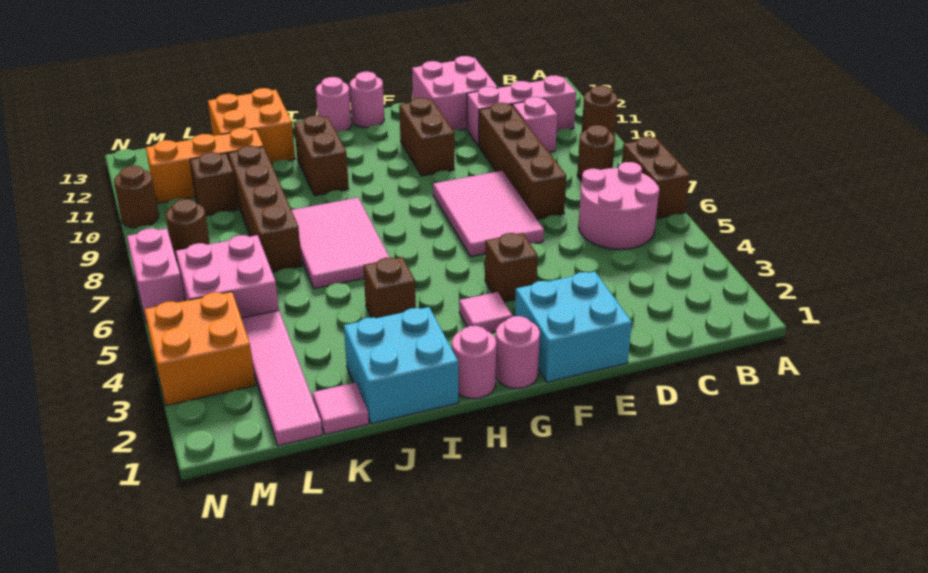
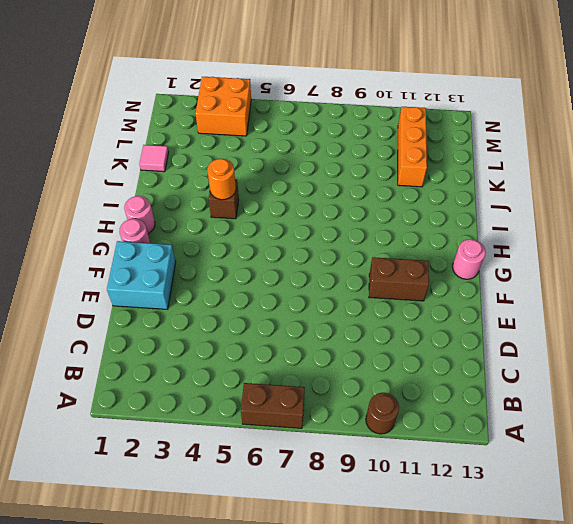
orange round brick I4 level 2 -> none
none -> pink round brick B5:C6 level 1
none -> brown round brick B8 level 1
none -> pink brick B11:D11 level 1
none -> pink brick C10 level 1

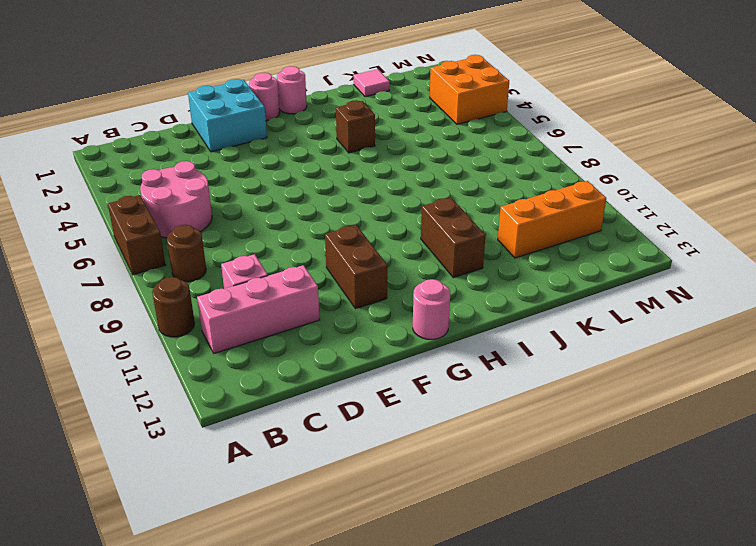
none -> brown brick D7:D10 level 1
none -> pink brick D12:E13 level 1
none -> pink tile E6:F8 level 1
none -> brown brick F4 level 1

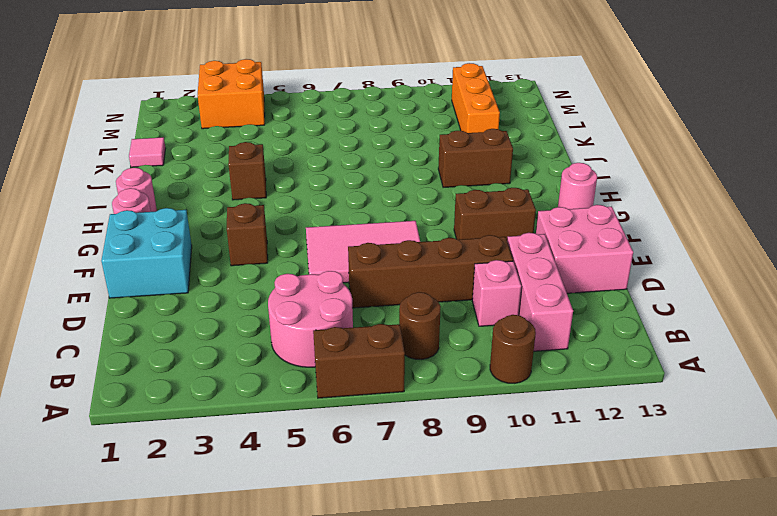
none -> pink tile G3 level 1
none -> pink round brick H13 level 1
none -> cyan brick I1:J2 level 1
none -> pink tile I6:J8 level 1

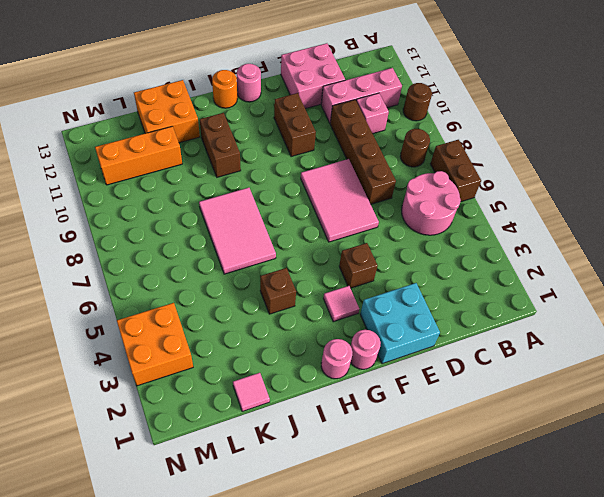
orange round brick H13 level 1 -> pink round brick H13 level 1
none -> cyan brick I1:J2 level 1
none -> brown brick K7:K10 level 1
none -> pink tile L1:L4 level 1
none -> pink brick L5:M6 level 1

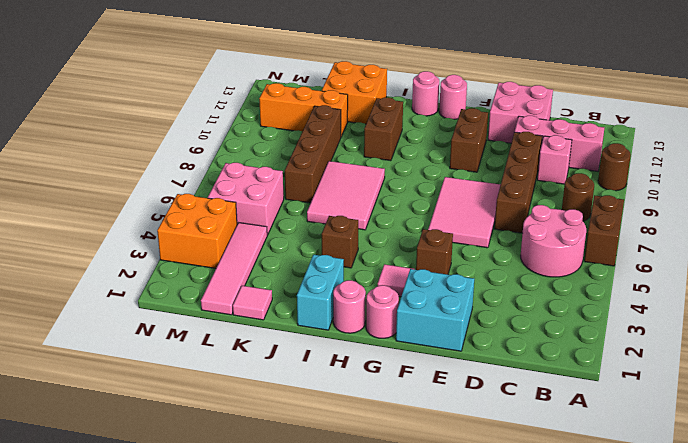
cyan brick I1:I2 level 1 -> cyan brick I1:J2 level 1
none -> brown brick L10 level 1
none -> brown round brick M8 level 1
none -> pink brick N6:N7 level 1
none -> brown round brick N10 level 1

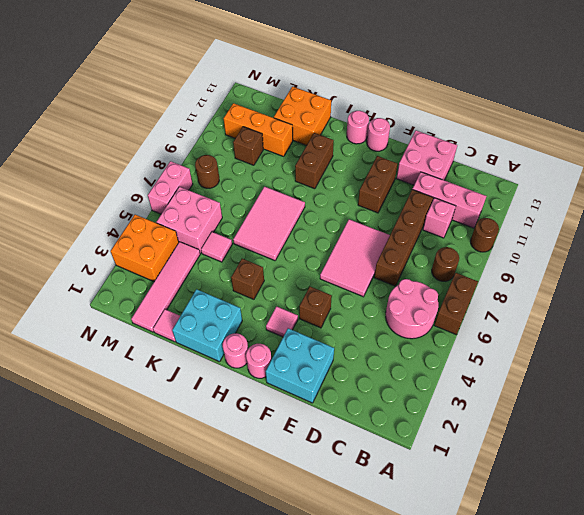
pink tile K5 level 1 -> none
none -> brown brick K7:K10 level 1
none -> brown round brick N10 level 1

